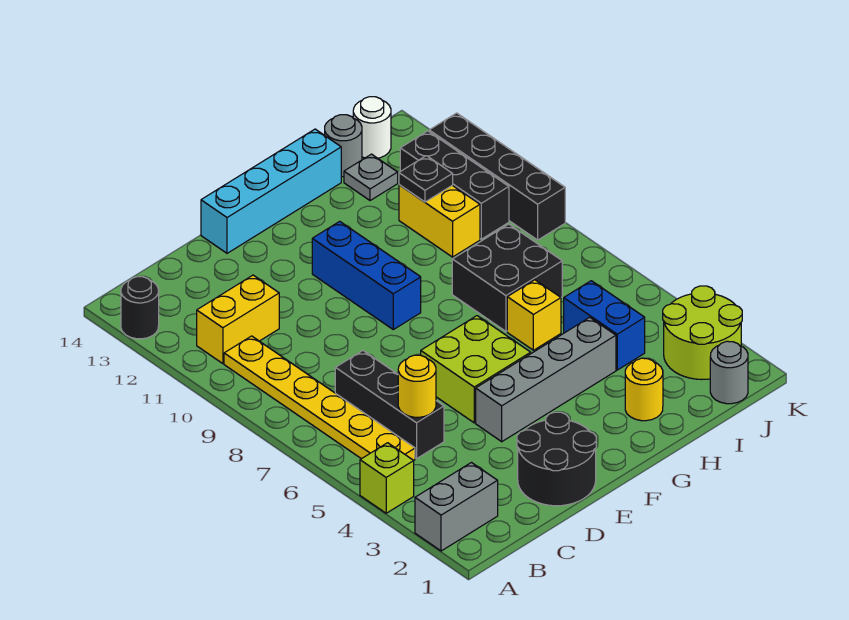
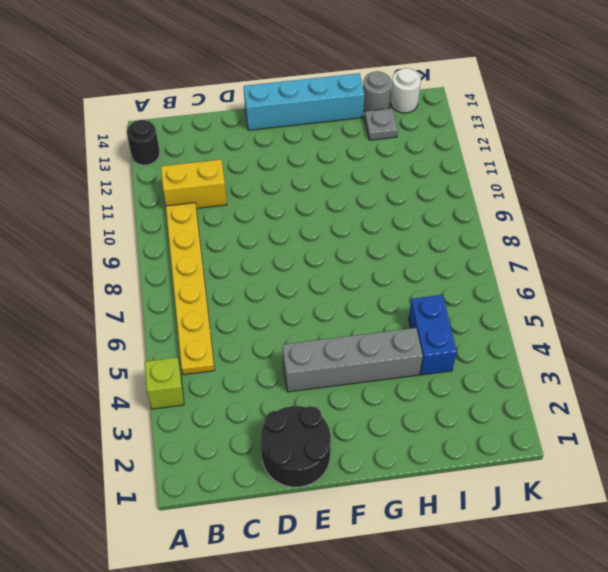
none -> grey brick A2:B2 level 1
none -> black brick C5:C7 level 1
none -> lime brick E5:F6 level 1

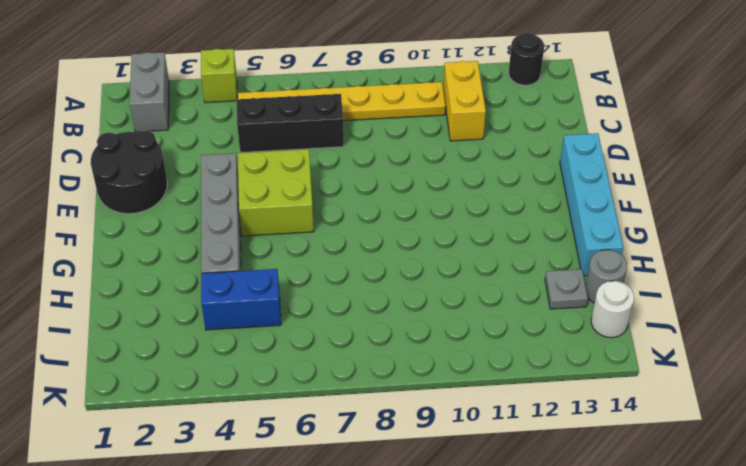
none -> blue brick F9:F11 level 1
none -> yellow round brick H2 level 1
none -> yellow brick H6 level 1

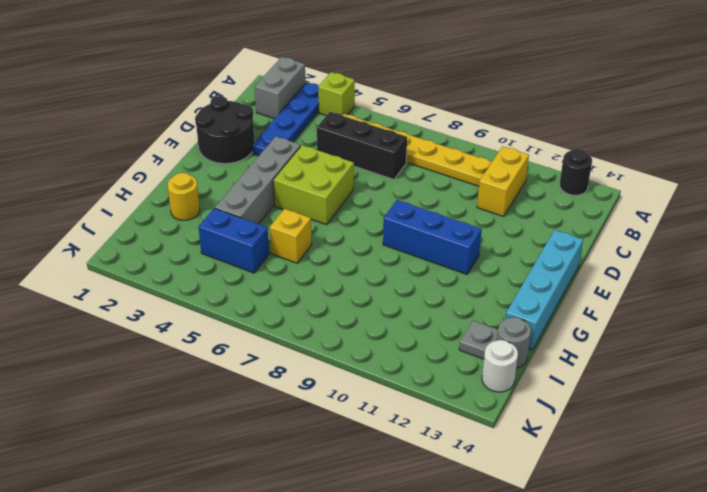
blue plate A3:D3 level 1 -> none
none -> black brick H7:I8 level 1
none -> yellow brick I10:I11 level 1
none -> grey round brick J1 level 1

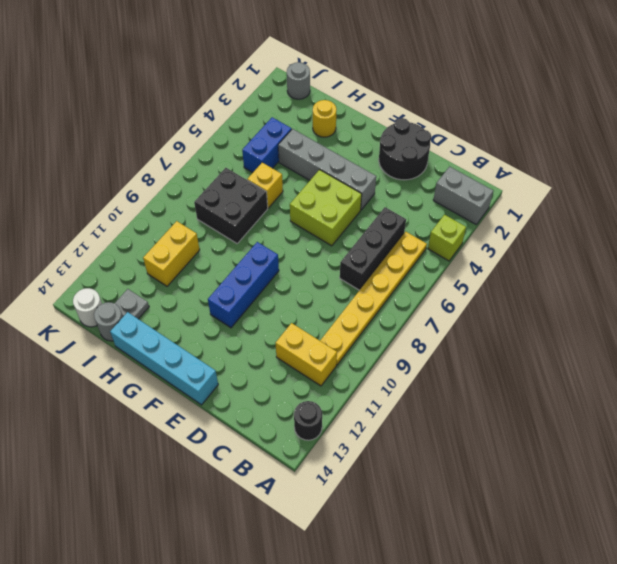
none -> lime round brick J2:K3 level 1
none -> black brick J10:J12 level 1
none -> black brick K9:K12 level 1

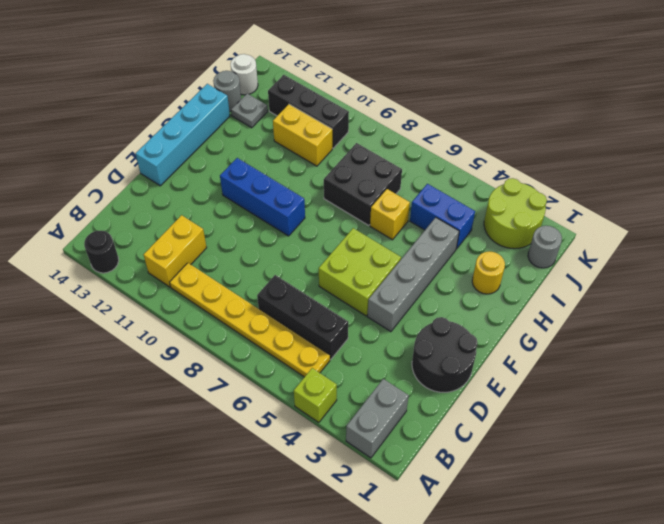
none -> black brick K9:K12 level 1
none -> yellow round brick C5 level 2
none -> black plate I11 level 2

